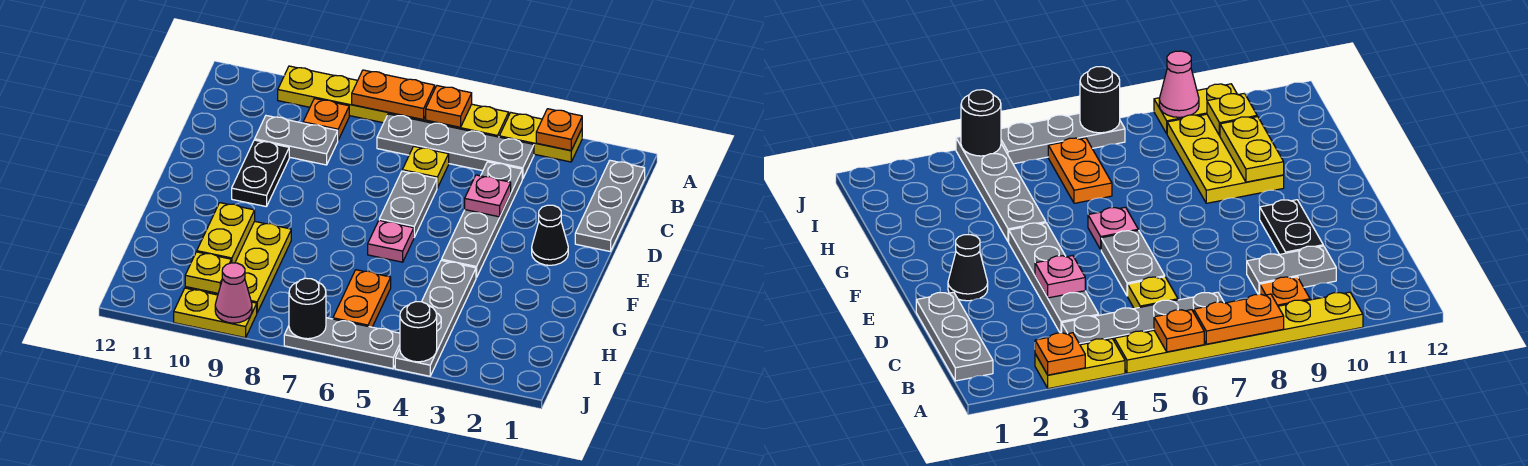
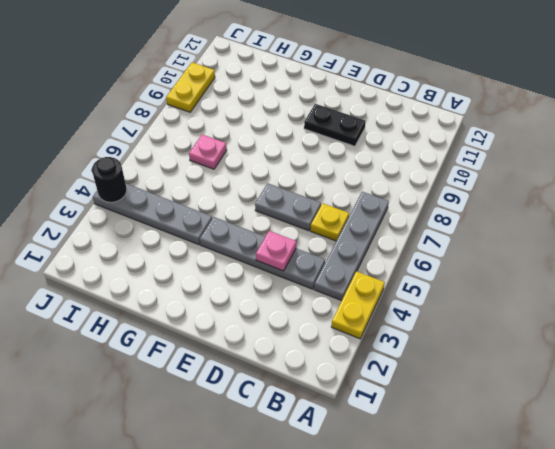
pink plate H7 level 1 -> pink plate F6 level 1
none -> yellow plate A5:A10 level 1
none -> grey plate B1:D1 level 1
none -> orange plate B9 level 1

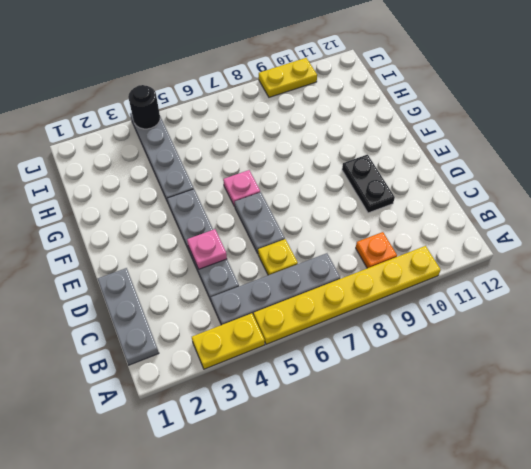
none -> grey plate C9:C10 level 1
none -> black cone E2 level 1
none -> yellow plate G9:I10 level 1

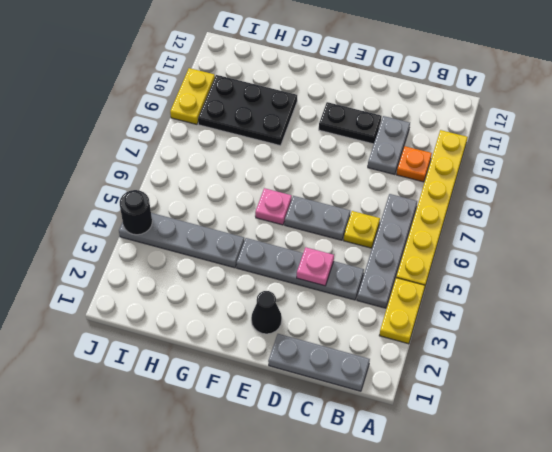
black plate G9:I10 level 1 -> yellow plate G9:I10 level 1
none -> orange plate H6:I6 level 1
none -> grey plate J5:J7 level 1
none -> orange plate A3 level 2

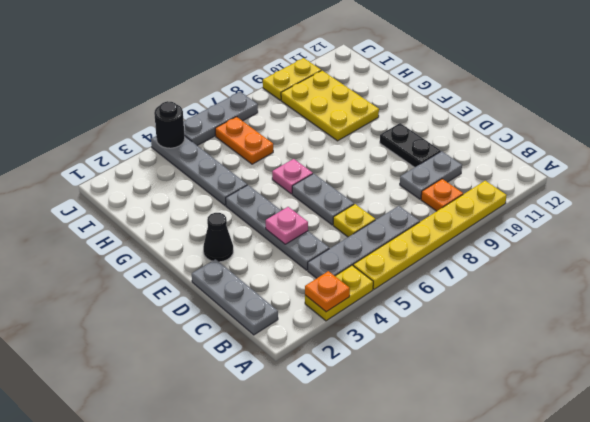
none -> orange plate A6 level 2
none -> orange plate A7:A8 level 2
none -> yellow plate G10:H10 level 2

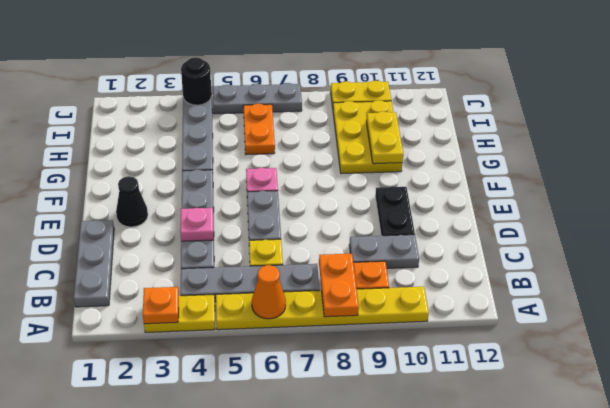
orange cone A6 level 2 -> orange plate A6 level 2
orange plate A8:B8 level 2 -> orange plate A7:A8 level 2
none -> yellow plate I10 level 2
none -> black round brick J7 level 2
none -> pink cone J9 level 2

